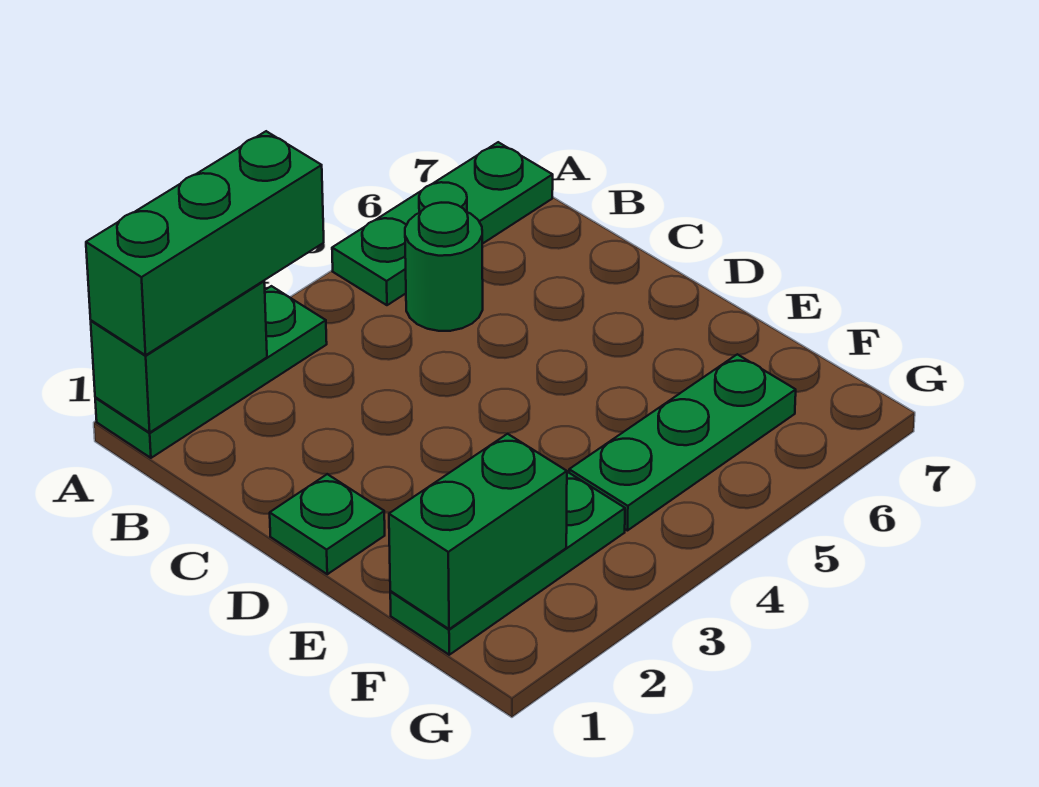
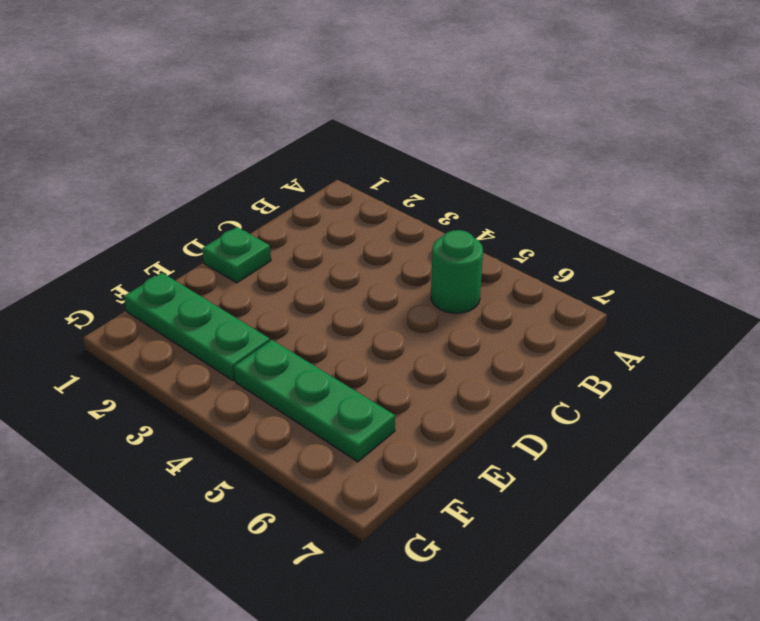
none -> green plate A1:A3 level 1
none -> green plate A5:A7 level 1

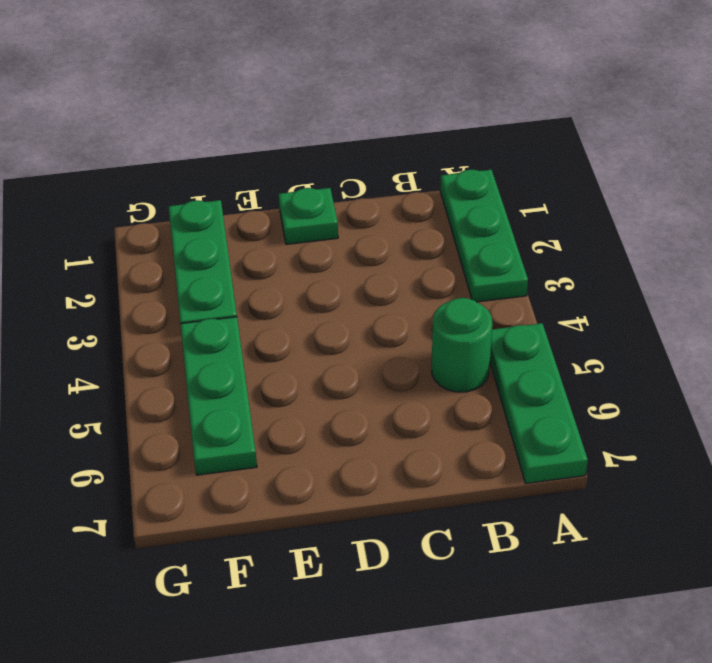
none -> green brick A1:A2 level 2
none -> green brick F1:F2 level 2

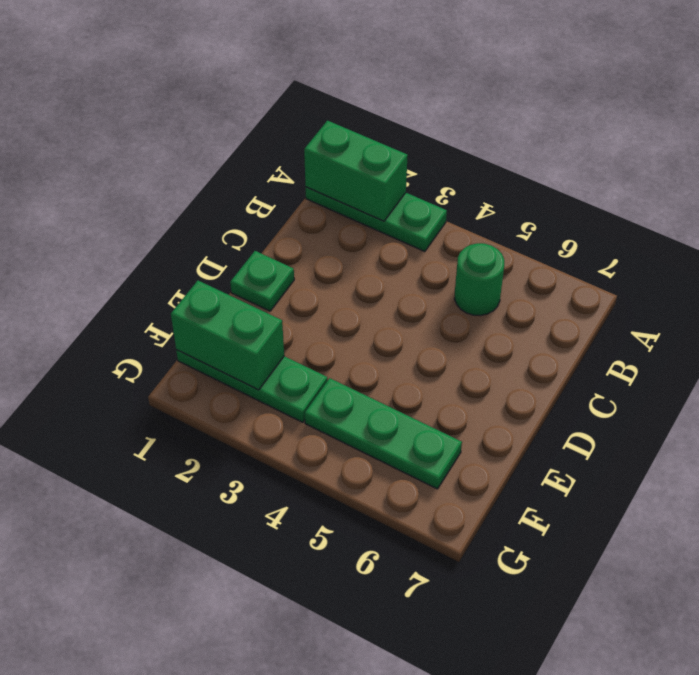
none -> green plate A5:A7 level 1
none -> green brick A1:A3 level 3

